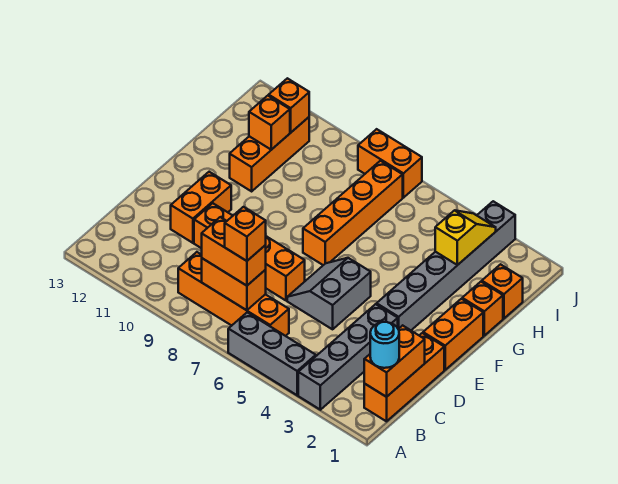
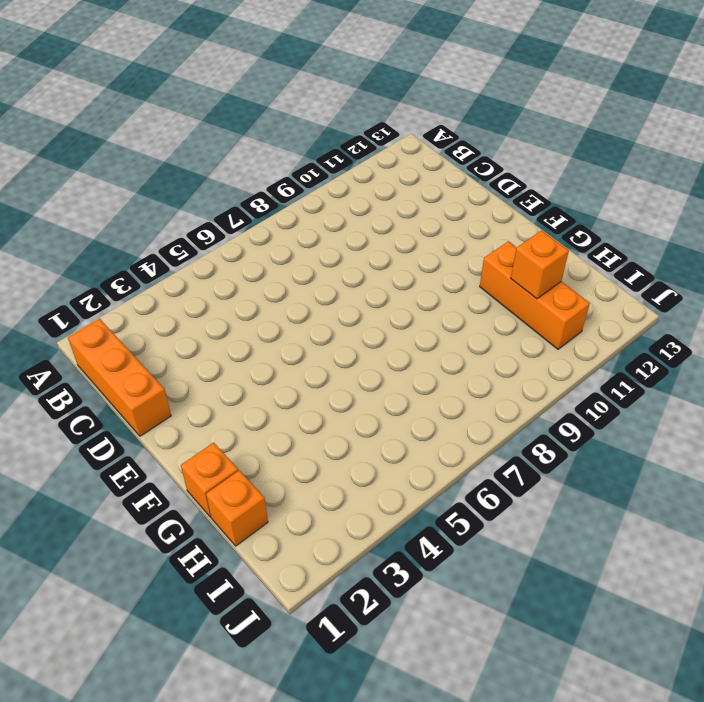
none -> grey brick A3:D3 level 1
none -> grey brick A4:A6 level 1
none -> orange brick B6:B9 level 1

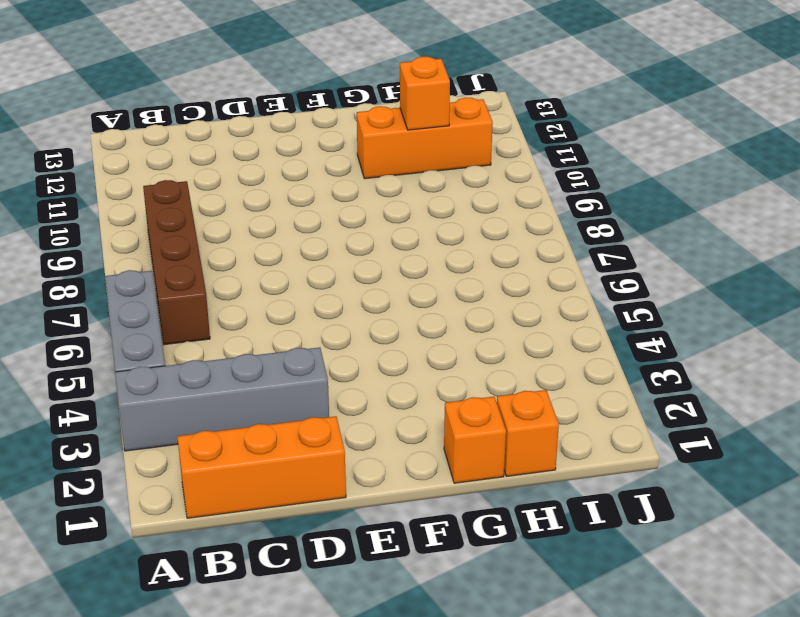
brown brick B6:B9 level 1 -> orange brick B6:B9 level 1
none -> grey slope D5:E6 level 1 top 5
none -> orange brick D7:D10 level 1
none -> orange brick D11:E11 level 1

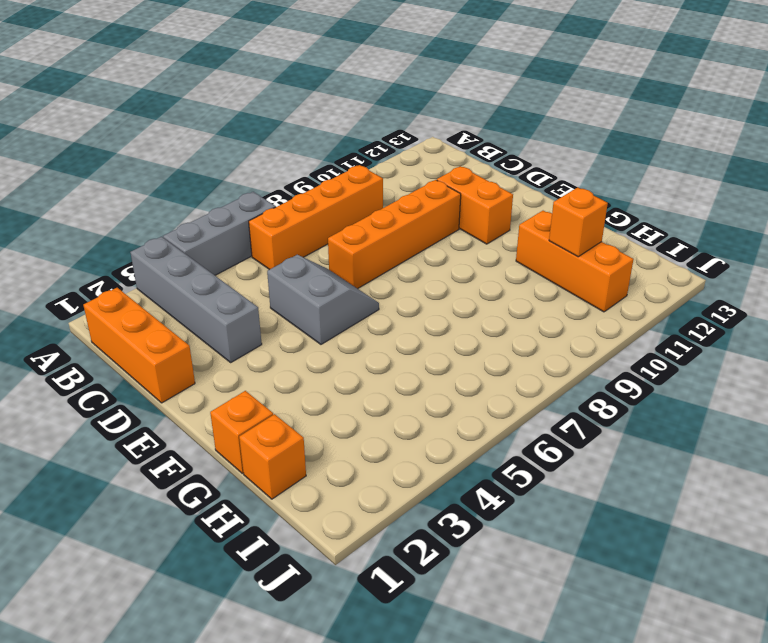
none -> orange brick E1:F1 level 1
none -> grey brick E3:J3 level 1
none -> orange brick F7:I7 level 1

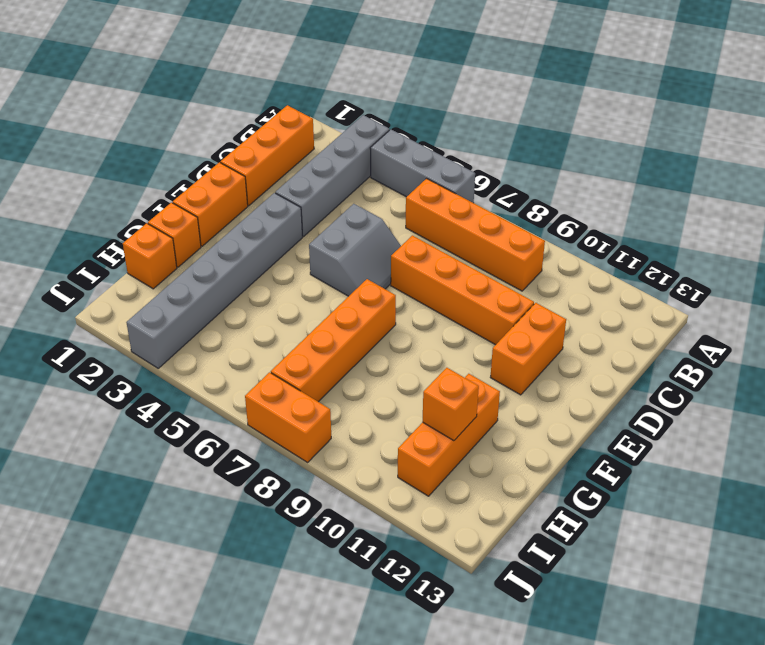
none -> orange brick B1:C1 level 2
none -> orange brick B7:B8 level 2
none -> yellow slope H3:I3 level 2 top H

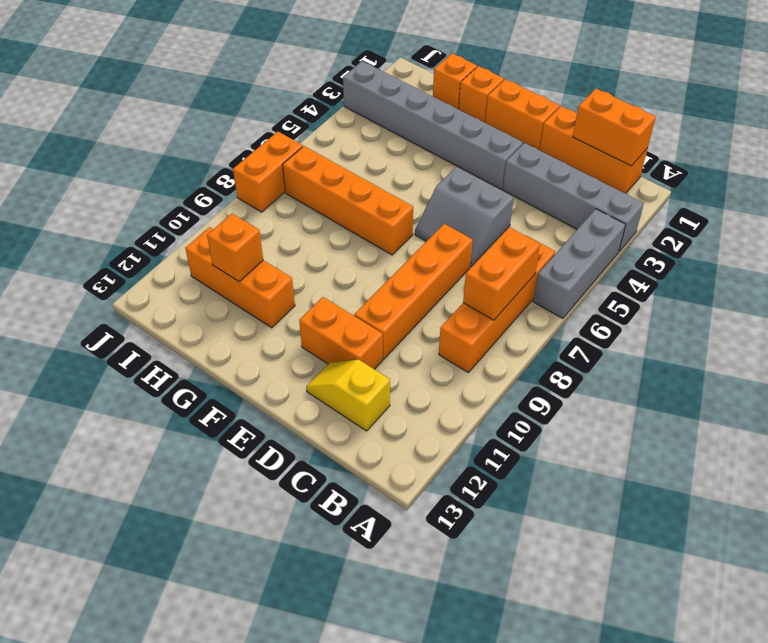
yellow slope C12:D12 level 1 top C -> yellow slope H3:I3 level 2 top H
none -> orange brick I11 level 2
none -> cyan round brick B1 level 3
none -> orange brick B7:B8 level 3

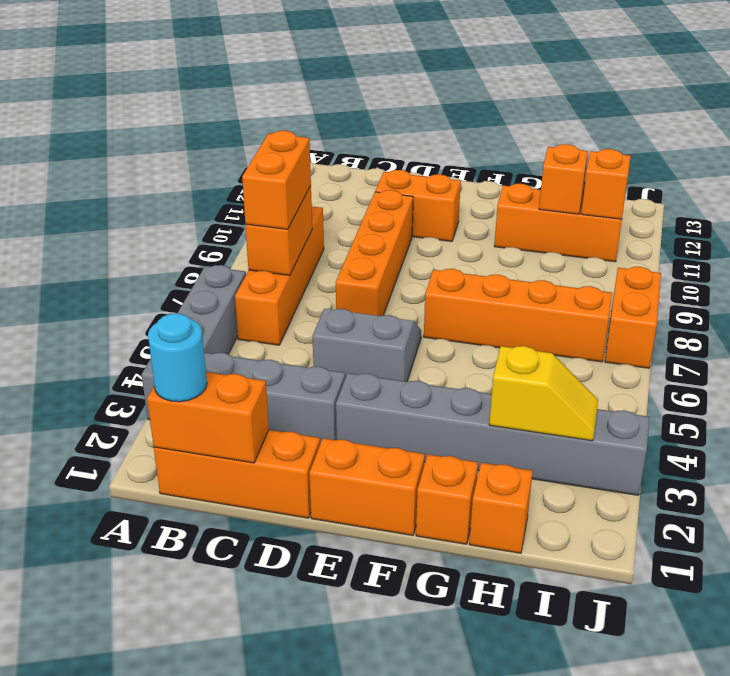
none -> orange brick B7 level 4

